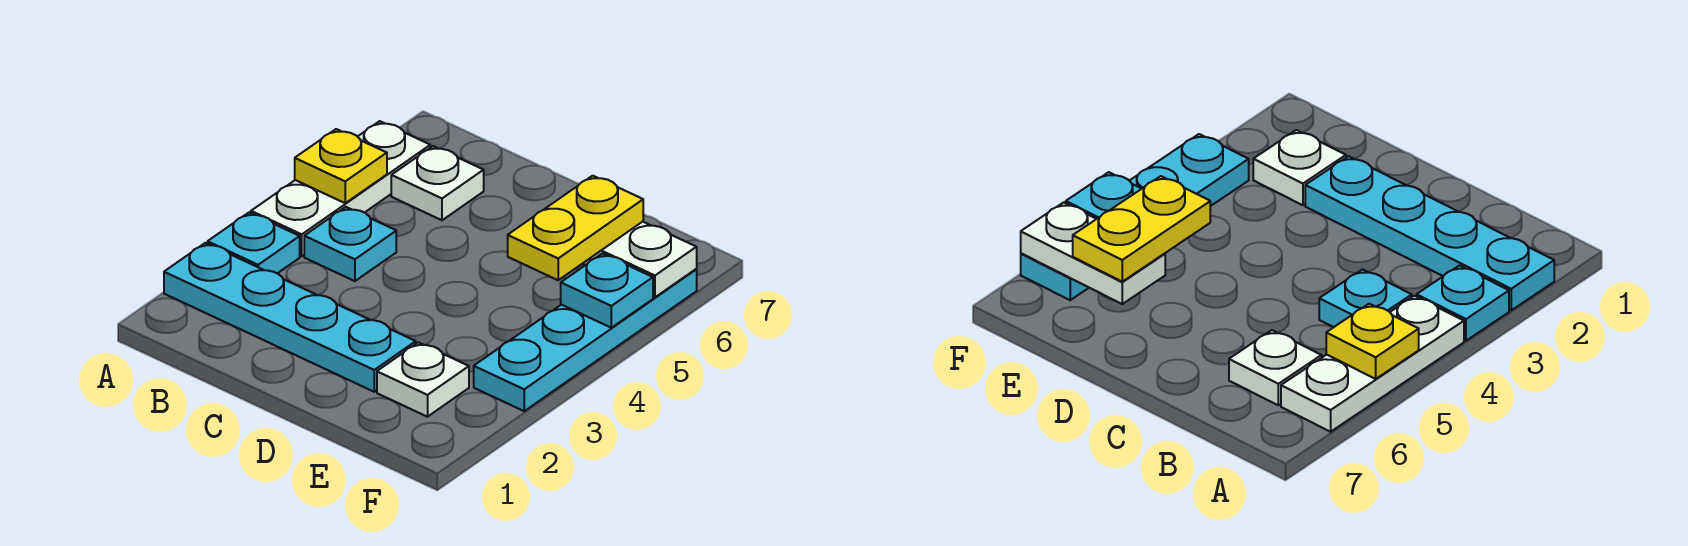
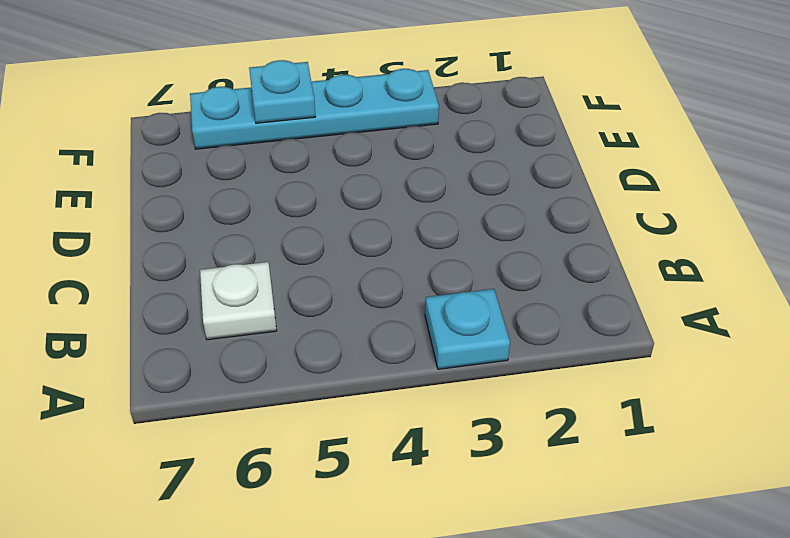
none -> cyan plate A2:D2 level 1
none -> white plate A4:A6 level 1

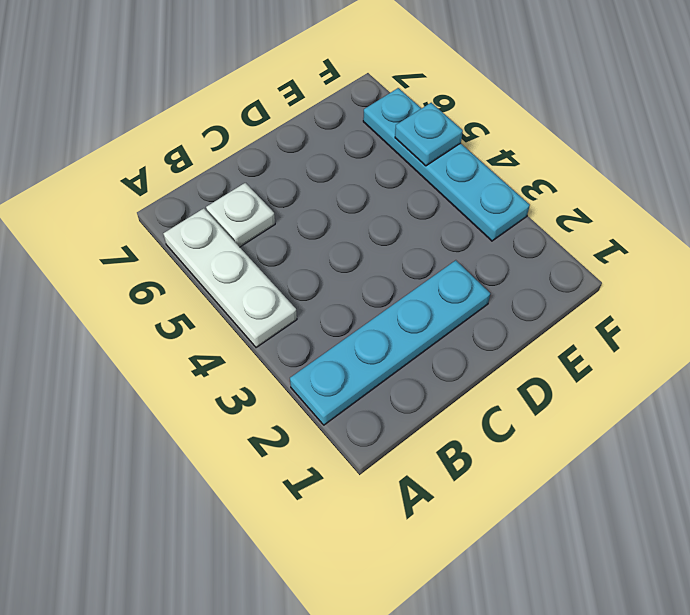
none -> cyan plate A3 level 1
none -> cyan plate B4 level 1

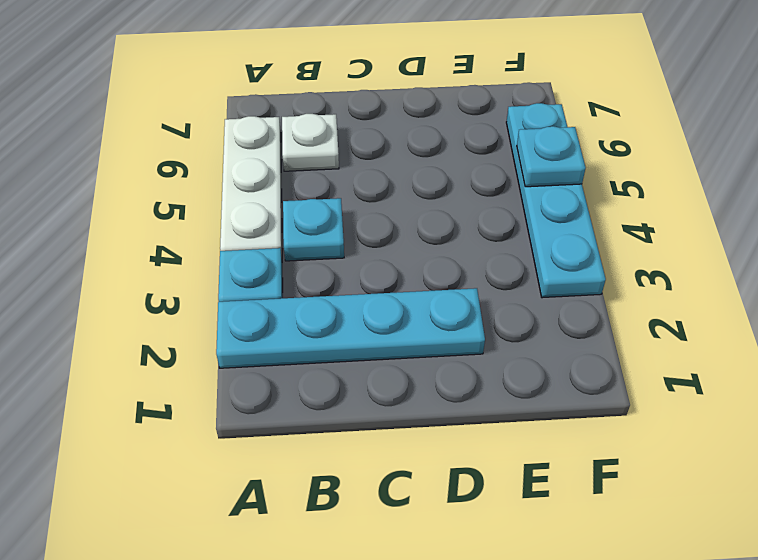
none -> white plate E2 level 1
none -> yellow plate A5 level 2

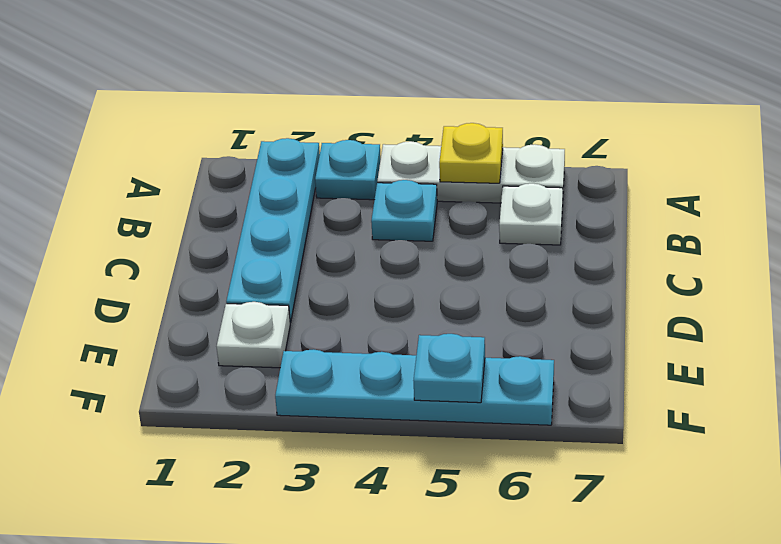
none -> white plate E6:F6 level 2
none -> yellow plate E5:E6 level 3

